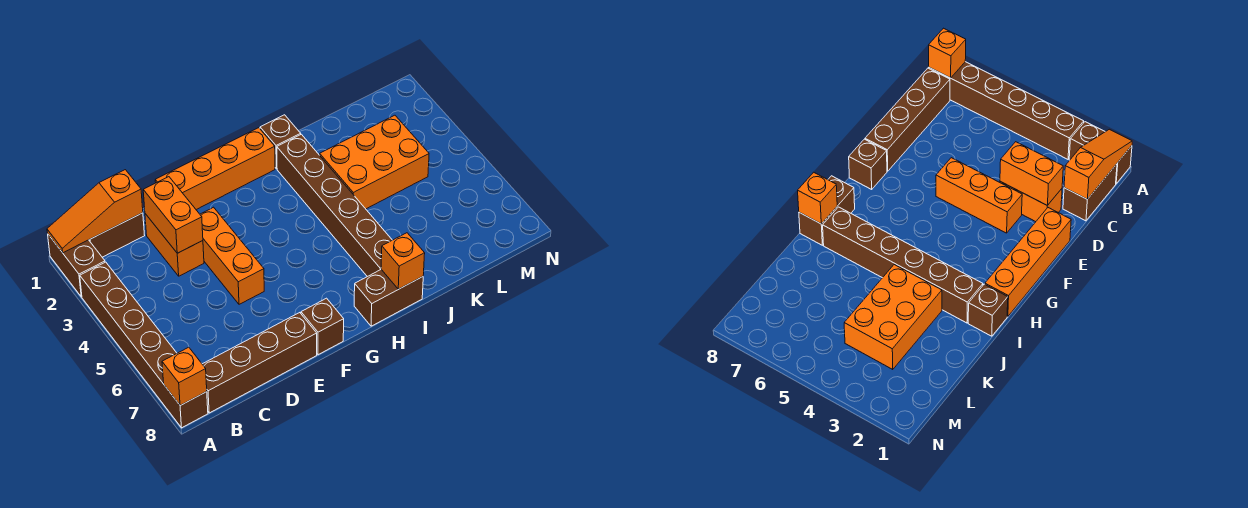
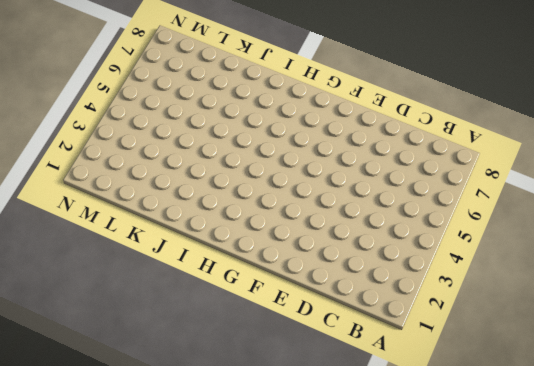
none -> brown brick A1:A2 level 1
none -> brown brick A3:A8 level 1
none -> brown brick B1:C1 level 1

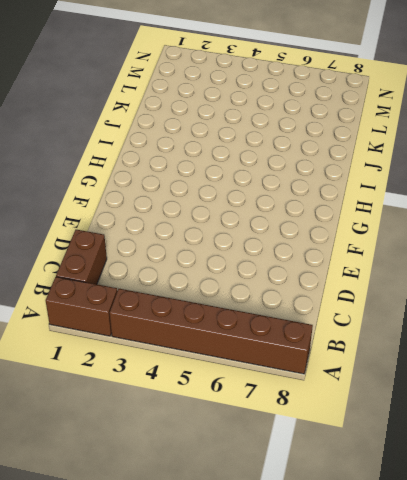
none -> brown brick B8:E8 level 1
none -> orange brick D2:D3 level 1
none -> orange brick E1:H1 level 1

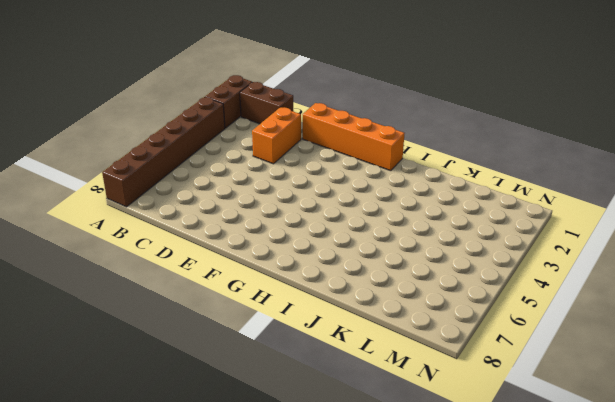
none -> brown brick B8:E8 level 1
none -> orange brick E3:E5 level 1
none -> brown brick F8 level 1

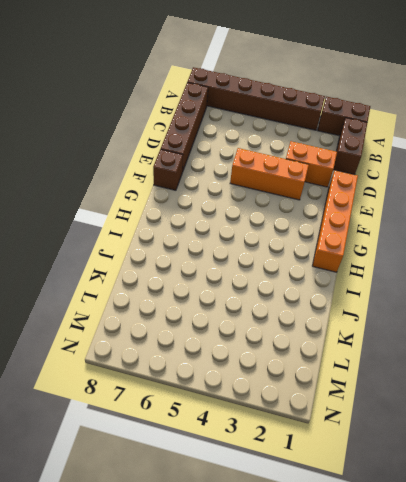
none -> brown brick H8:I8 level 1
none -> brown brick I1 level 1
none -> brown brick I2:I7 level 1

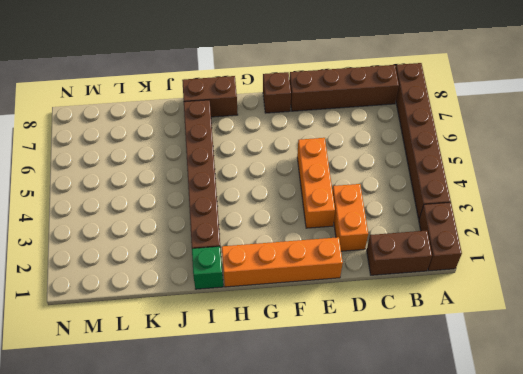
green brick I1 level 1 -> brown brick I1 level 1
none -> orange brick J3:L4 level 1
none -> orange slope A1:C1 level 2 top C
none -> orange brick A8 level 2

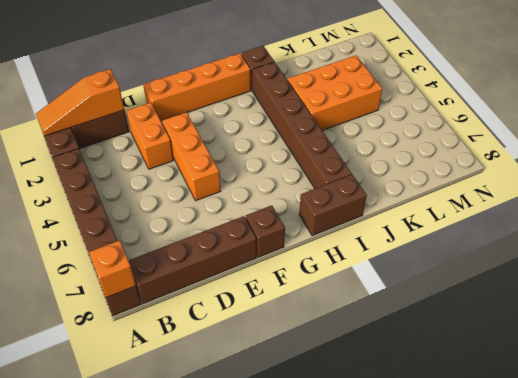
none -> orange brick D2:D3 level 2
none -> orange brick I8 level 2

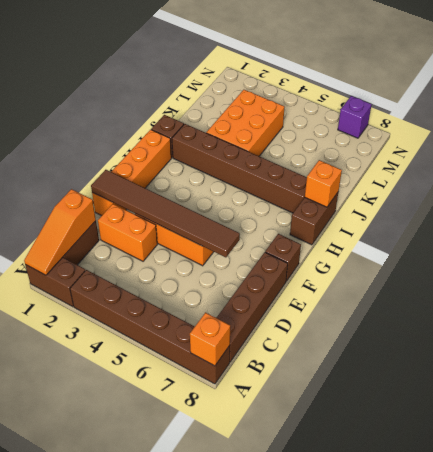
brown tile E1:E6 level 2 -> none
purple brick N7 level 1 -> none
none -> orange brick D2:D3 level 2

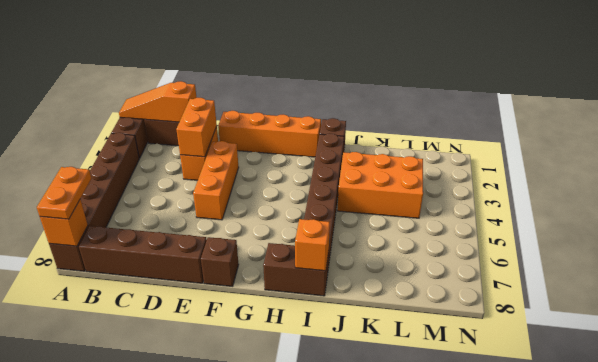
orange plate A7:A8 level 3 -> none

